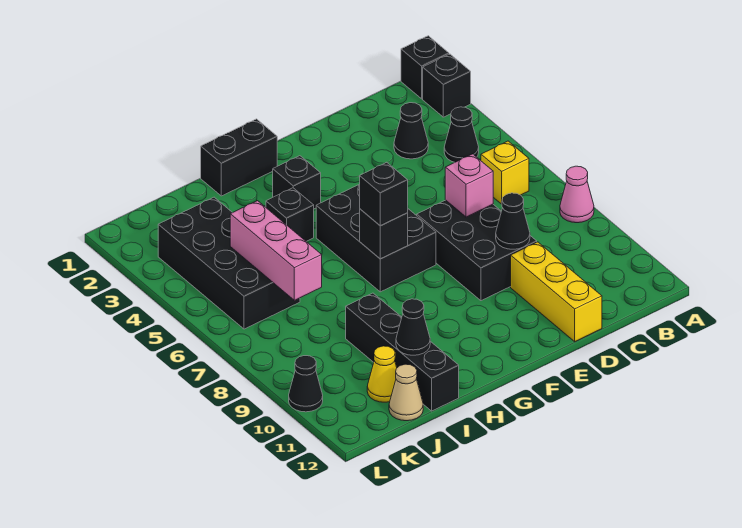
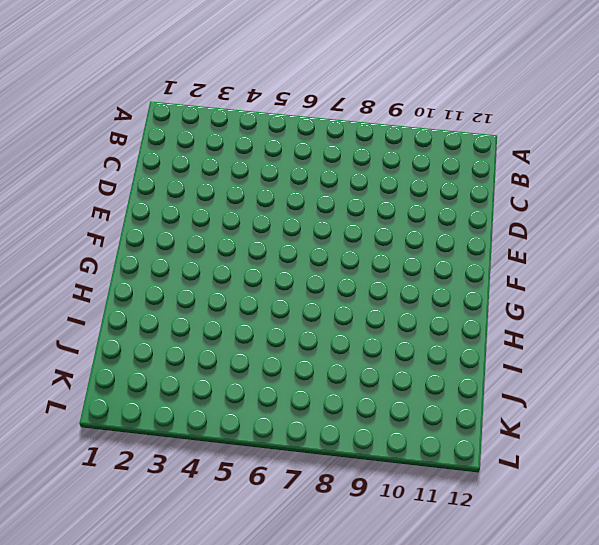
none -> black brick A1 level 1
none -> black brick A2 level 1
none -> pink cone A8 level 1

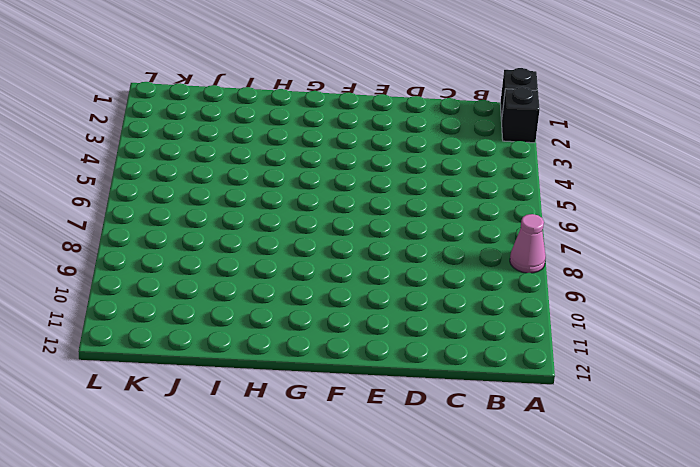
none -> black cone B4 level 1
none -> yellow brick B6 level 1
none -> black cone C3 level 1

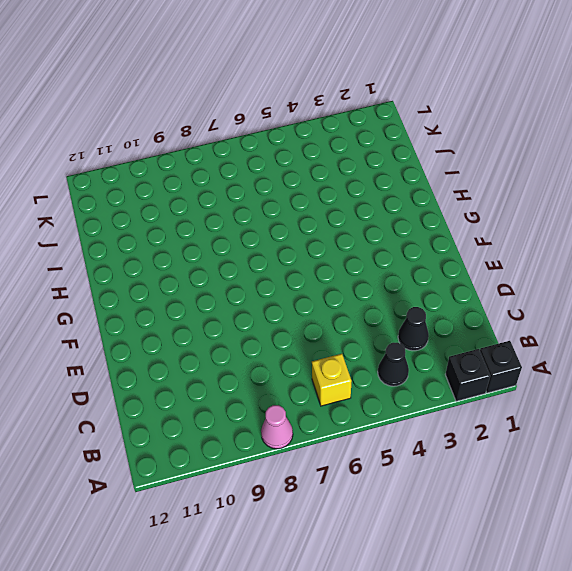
none -> black brick D7:E9 level 1
none -> yellow brick D10:D12 level 1
none -> black brick F5:G7 level 1

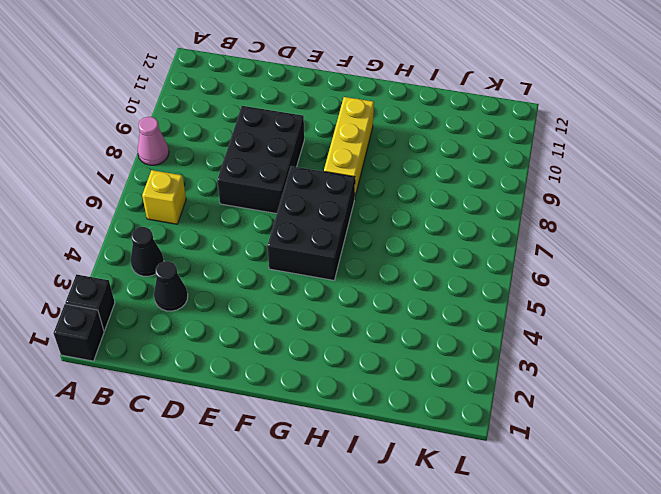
yellow brick G8:G10 level 1 -> yellow brick D10:D12 level 1
none -> black brick G1:H1 level 1
none -> black brick G3 level 1
none -> black brick H4 level 1

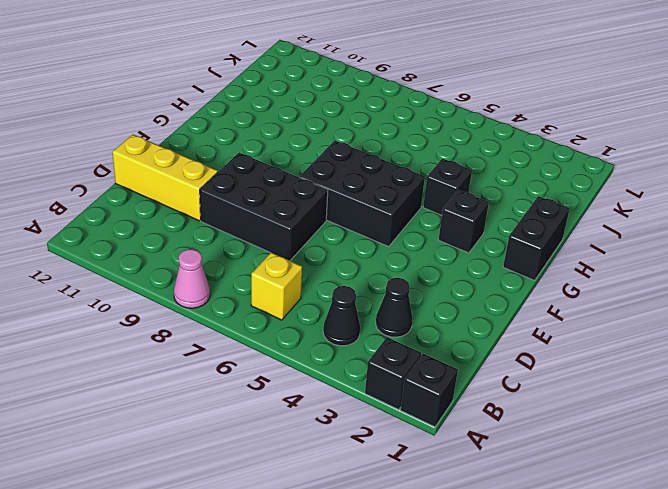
none -> black brick I9:I12 level 1
none -> black brick J3:K6 level 1
none -> yellow cone J11 level 1

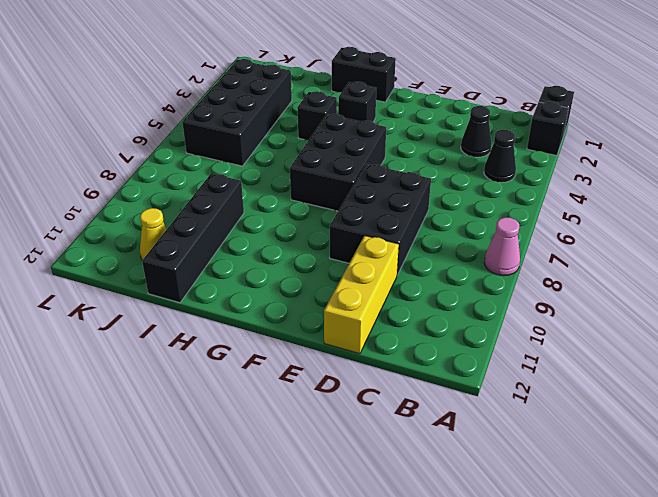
none -> yellow brick B6 level 1
none -> tan cone J12 level 1
none -> black cone L10 level 1

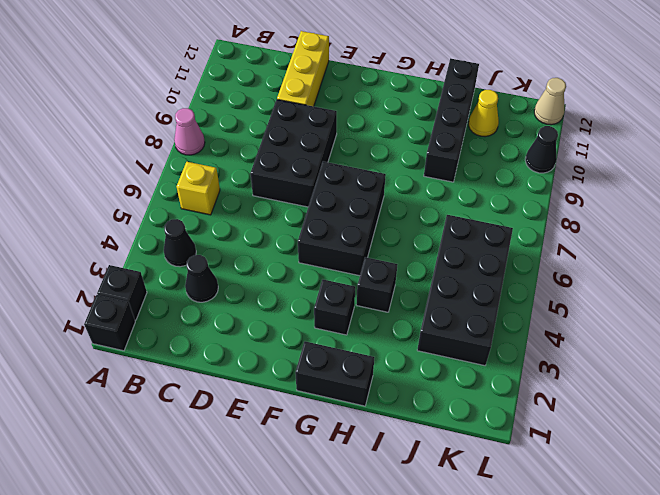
tan cone L12 level 1 -> tan cone J12 level 1
none -> pink brick D7 level 2
none -> black cone D9 level 2
none -> black brick G7 level 2

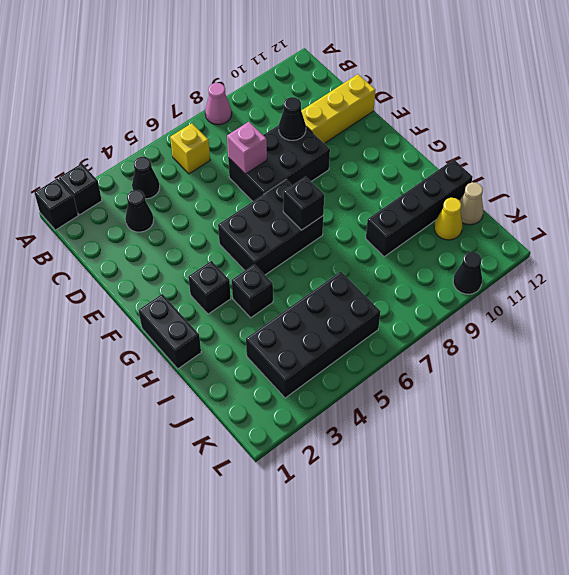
none -> black cone I11 level 2
none -> pink brick J5:J7 level 2
none -> black brick G7 level 3

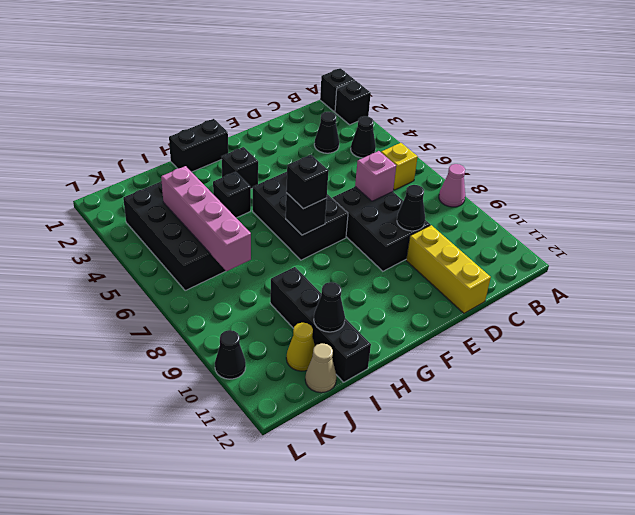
pink brick J4:J7 level 2 -> pink brick J5:J7 level 2

